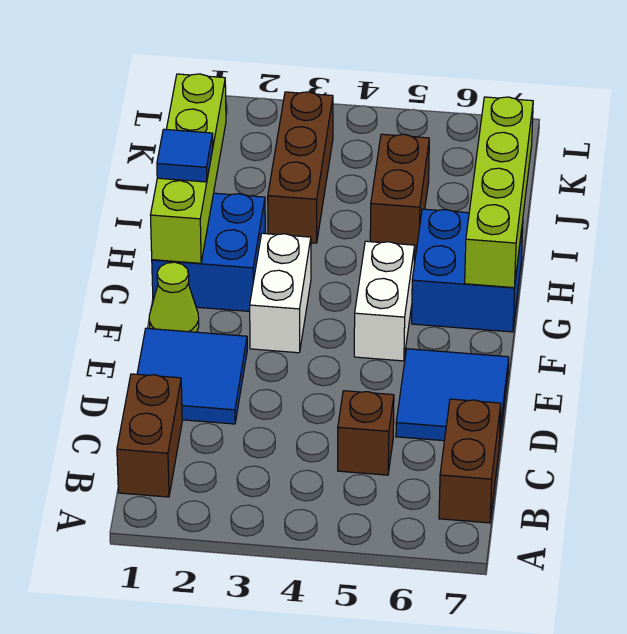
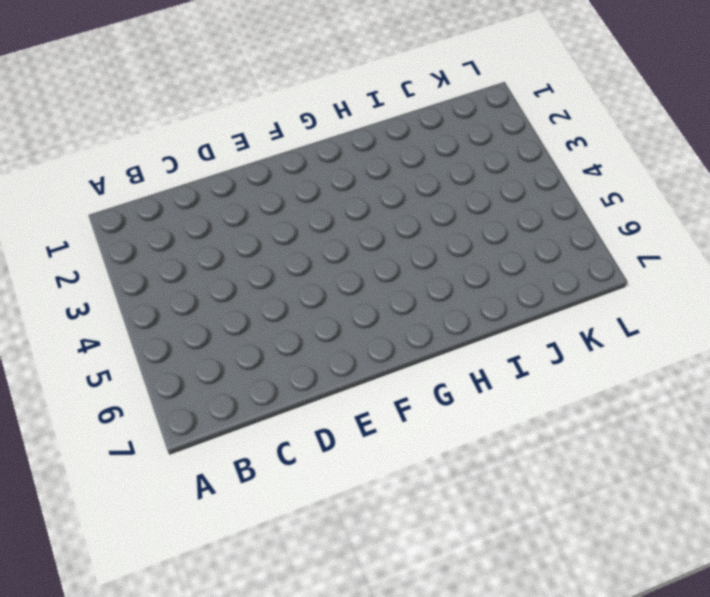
none -> brown brick B1:C1 level 1
none -> brown brick B7:C7 level 1
none -> brown brick C5 level 1

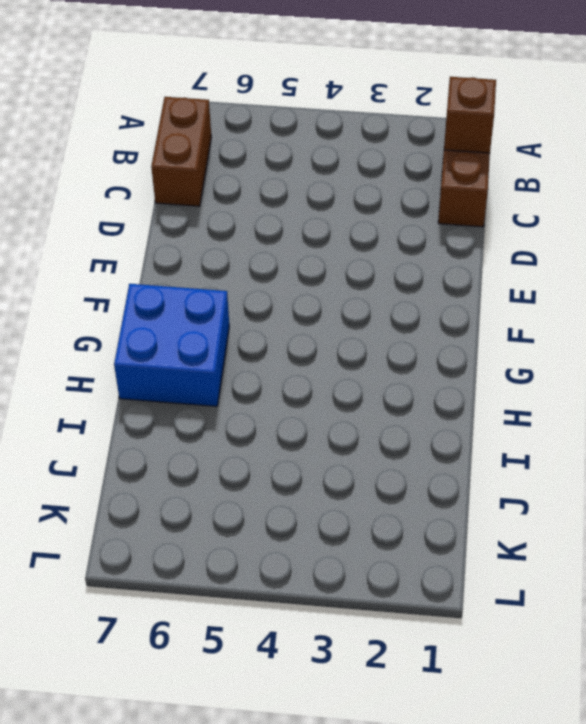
brown brick B1 level 2 -> brown brick C5 level 1
none -> blue tile D1:E2 level 1
none -> blue tile D6:E7 level 1
none -> lime cone F1 level 1

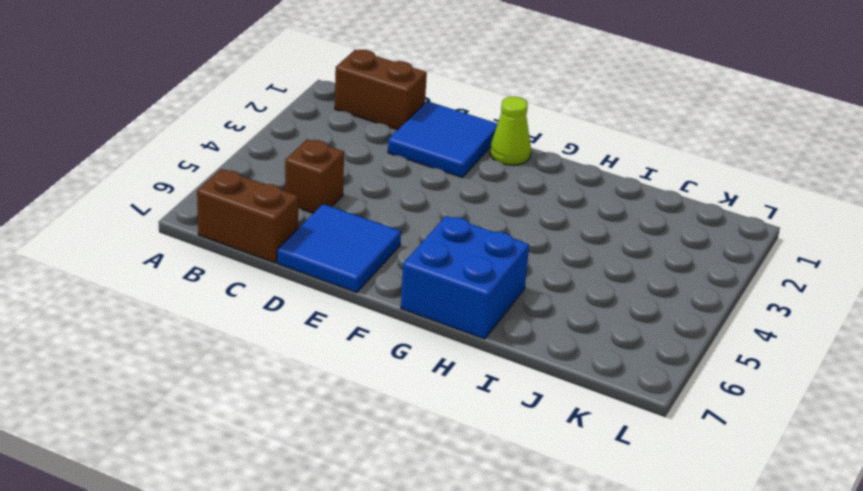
none -> white brick F3:G3 level 1
none -> white brick F5:G5 level 1
none -> blue brick G1:H2 level 1

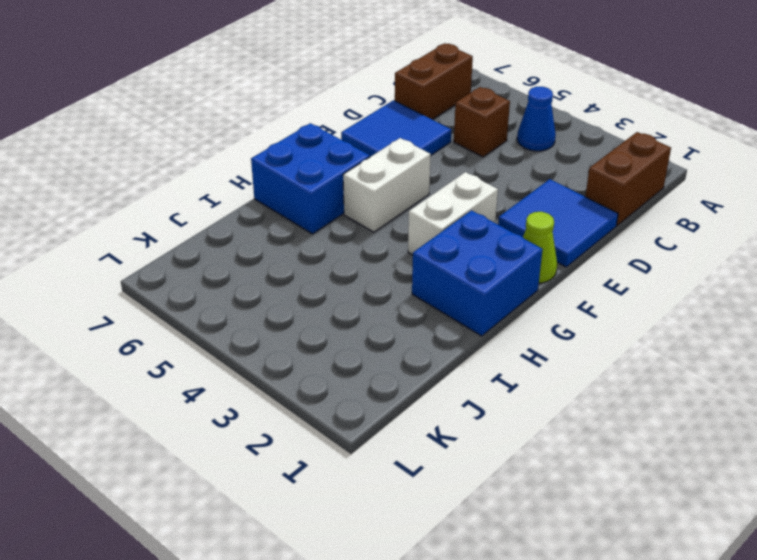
blue cone B4 level 1 -> none
none -> brown brick I3:K3 level 1
none -> brown brick I5:J5 level 1
none -> lime brick G1:J1 level 2

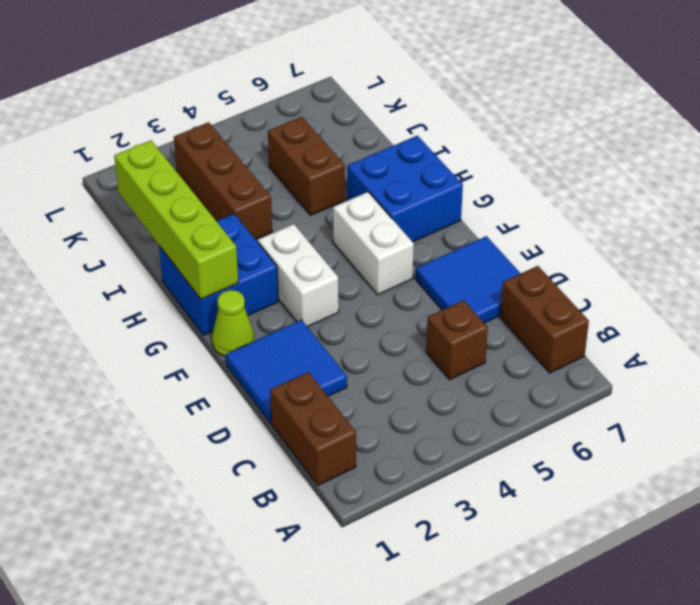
none -> lime brick G7:J7 level 2
none -> blue tile H1 level 3

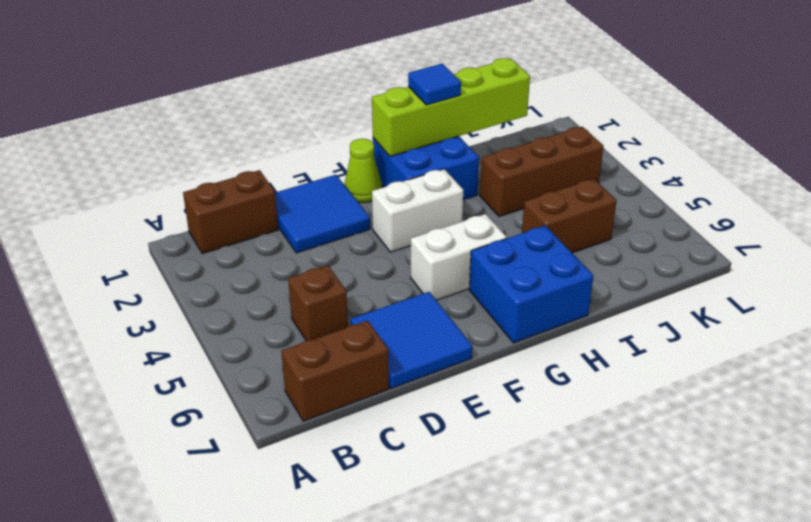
none -> lime brick G7:J7 level 2

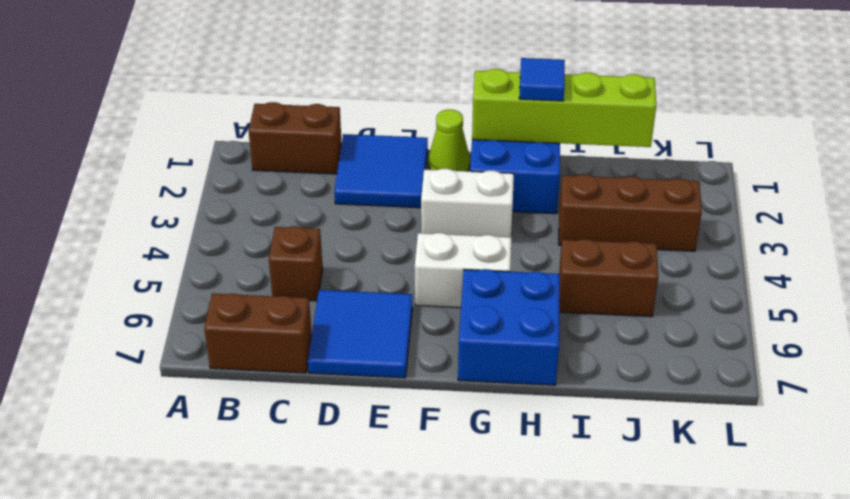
none -> lime brick G7:J7 level 2

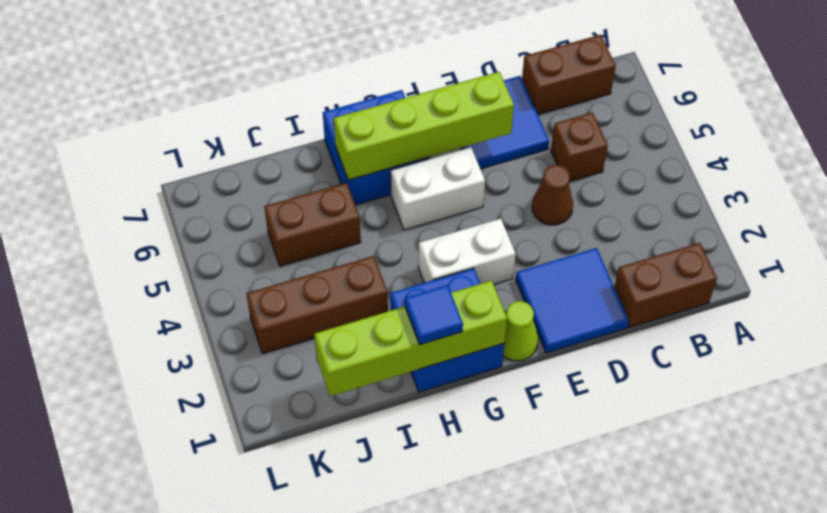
brown cone D4 level 1 -> none
lime brick E6:H6 level 2 -> lime brick G7:J7 level 2

